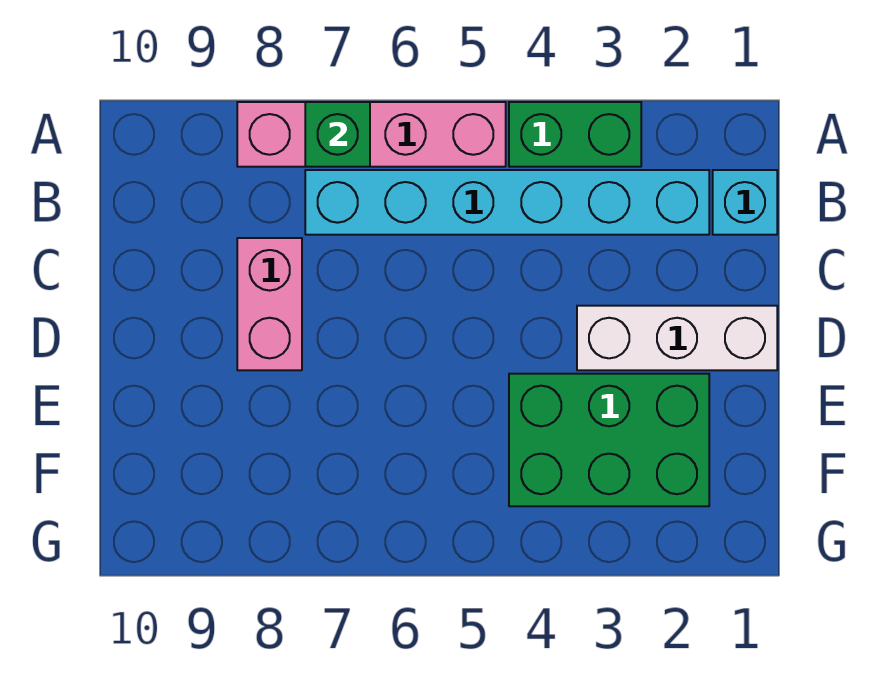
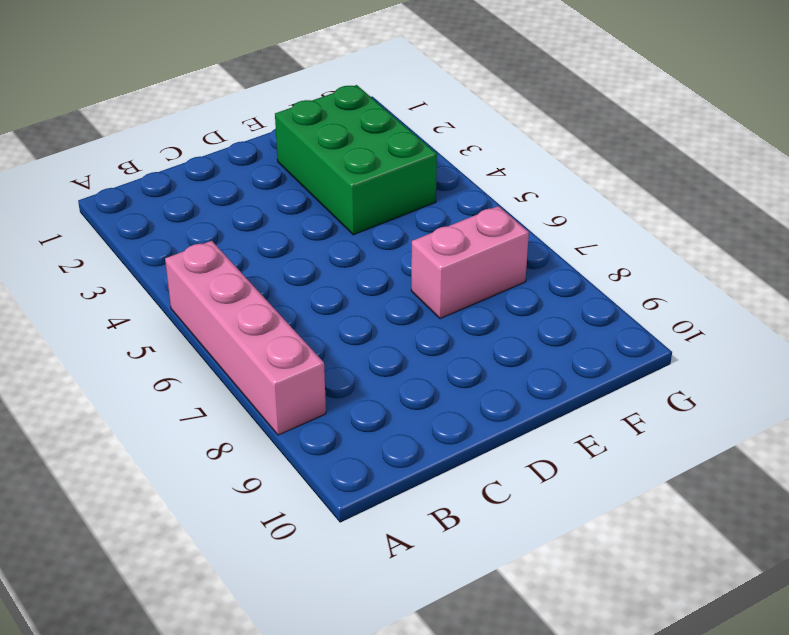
pink brick E7:F7 level 1 -> pink brick C8:D8 level 1
none -> green brick A3:A4 level 1
none -> cyan brick B1 level 1

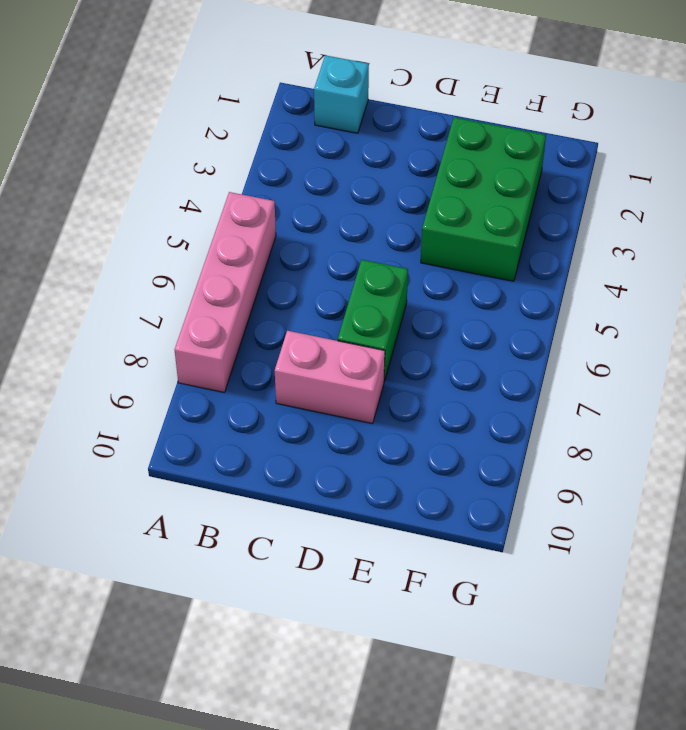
green brick D6:D7 level 1 -> green brick A3:A4 level 1
none -> cyan brick B2:B7 level 1
none -> white brick D1:D3 level 1

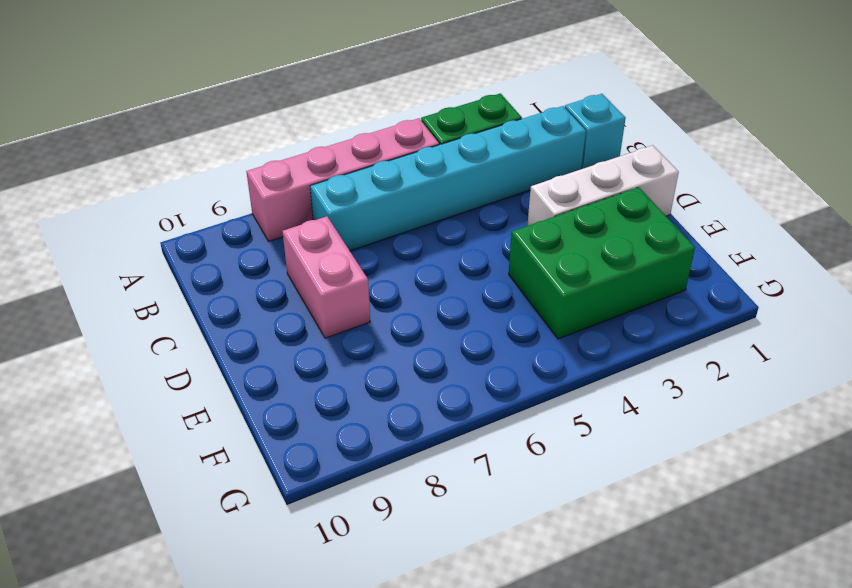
none -> green brick A7 level 2

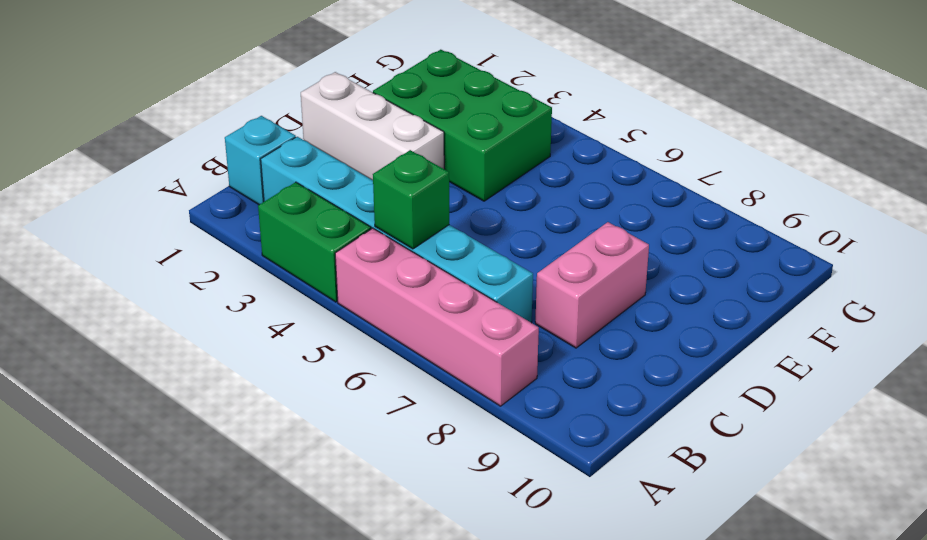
green brick B5 level 2 -> green brick A7 level 2

